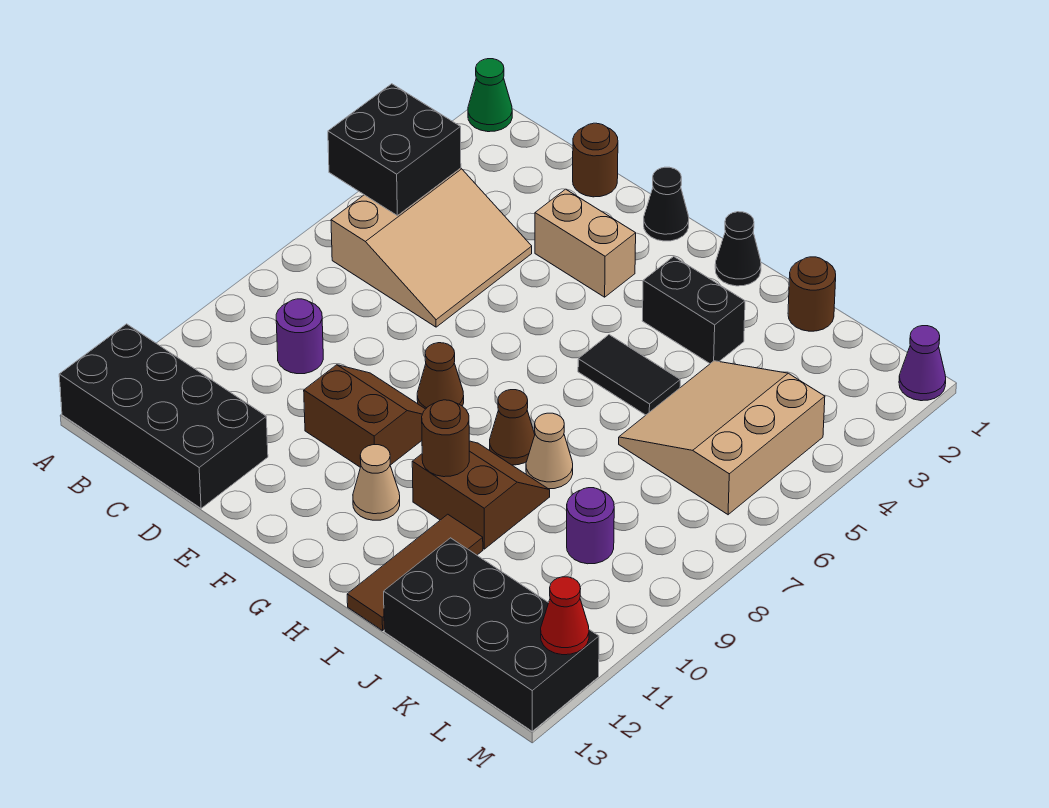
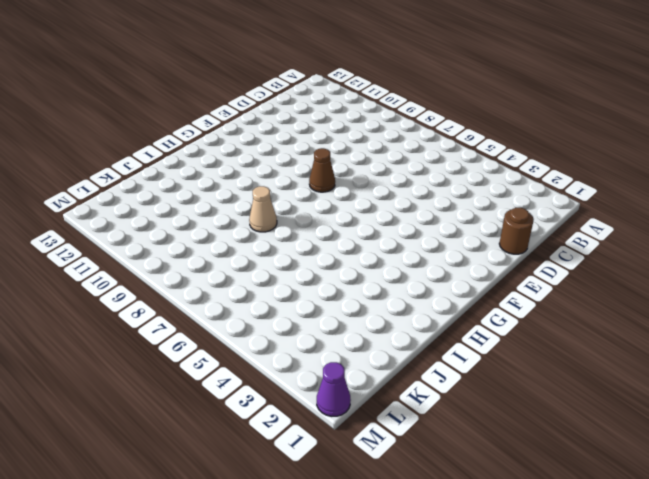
none -> green cone A1 level 1
none -> black brick A12:D13 level 1
none -> tan slope B4:D6 level 1 top B

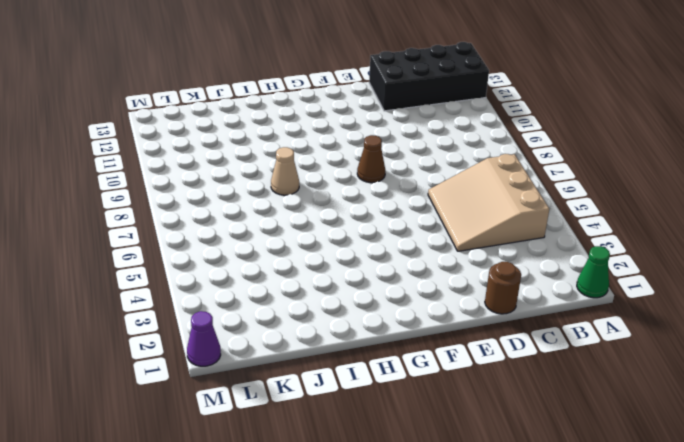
none -> purple round brick C9 level 1
none -> tan brick E3:F3 level 1
none -> brown slope E9:F10 level 1 top 10

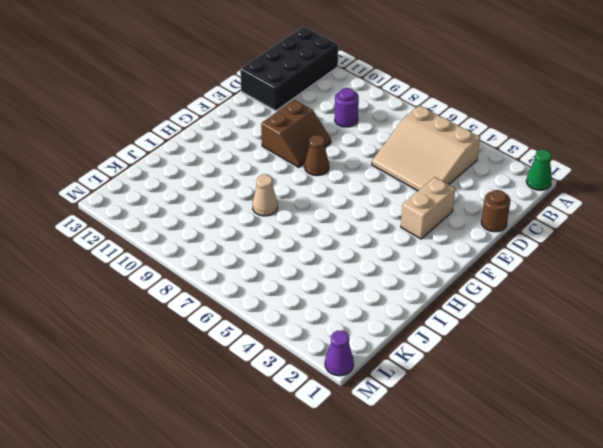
none -> black cone F1 level 1
none -> tan cone G11 level 1
none -> black cone H1 level 1

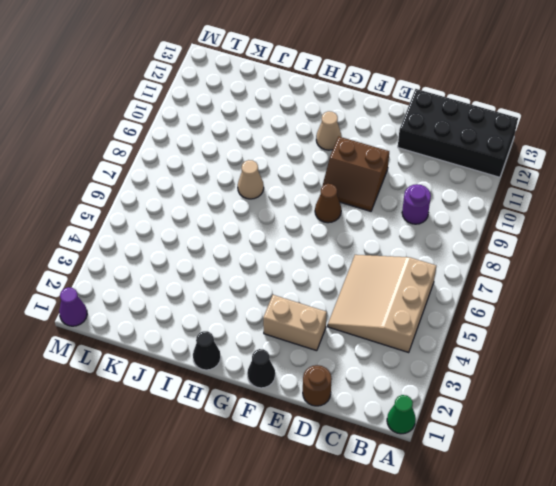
none -> black brick H3:I3 level 1
none -> black tile H5:I5 level 1
none -> brown cone H8 level 1

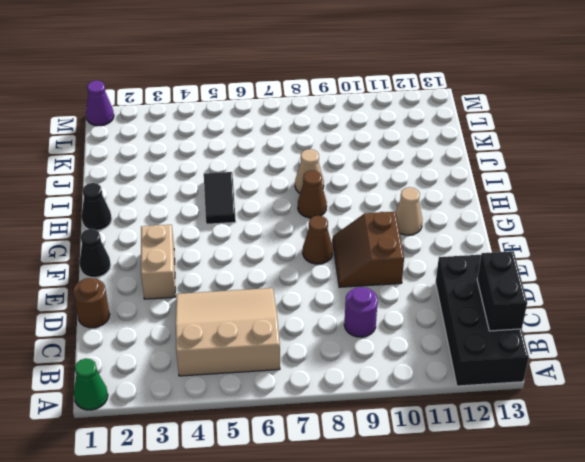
black brick B13:C13 level 2 -> black brick H3:I3 level 1
none -> brown slope H9:I10 level 1 top 10
none -> brown tile I11:I13 level 1
none -> brown round brick J1 level 1

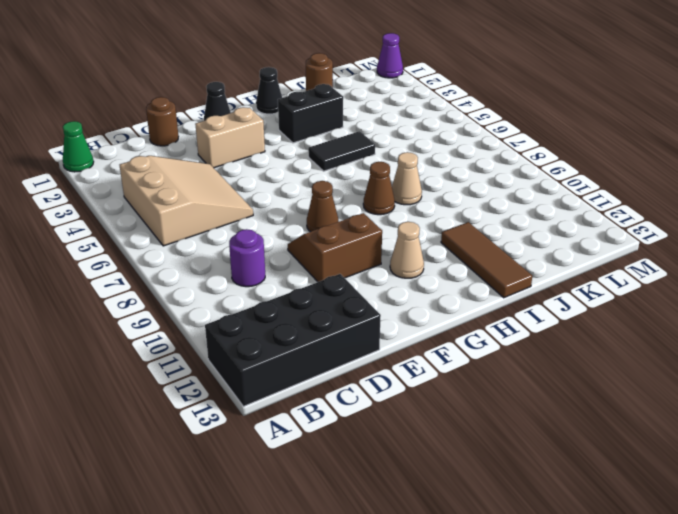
none -> brown slope H9:I10 level 1 top 10
none -> tan slope J4:L6 level 1 top L
none -> black brick J12:M13 level 1

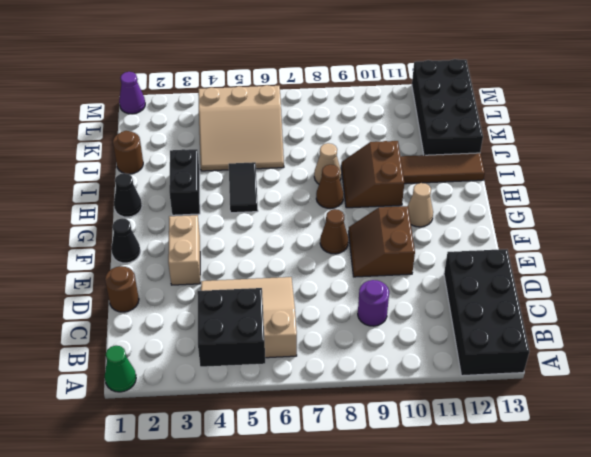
none -> purple round brick K9 level 1
none -> brown round brick H10 level 2
none -> red cone M12 level 2

